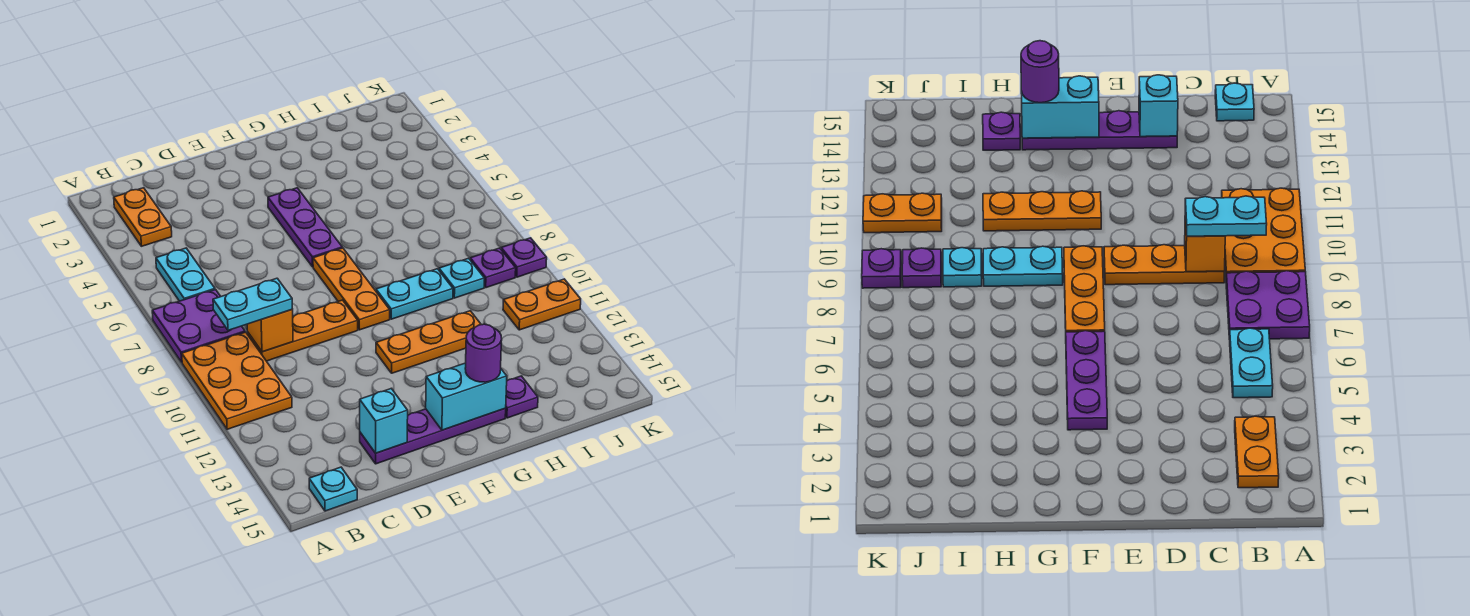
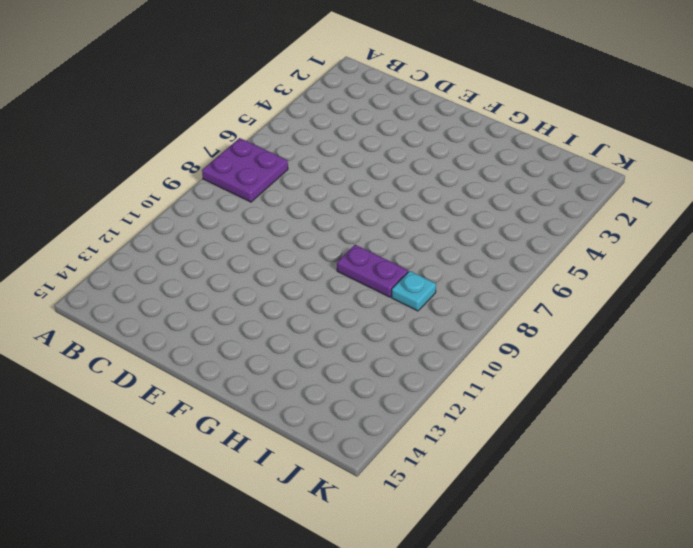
purple plate G9:H9 level 1 -> cyan plate G9:H9 level 1
none -> orange plate A9:B11 level 1
none -> orange plate B2:B3 level 1
none -> cyan plate B5:B6 level 1

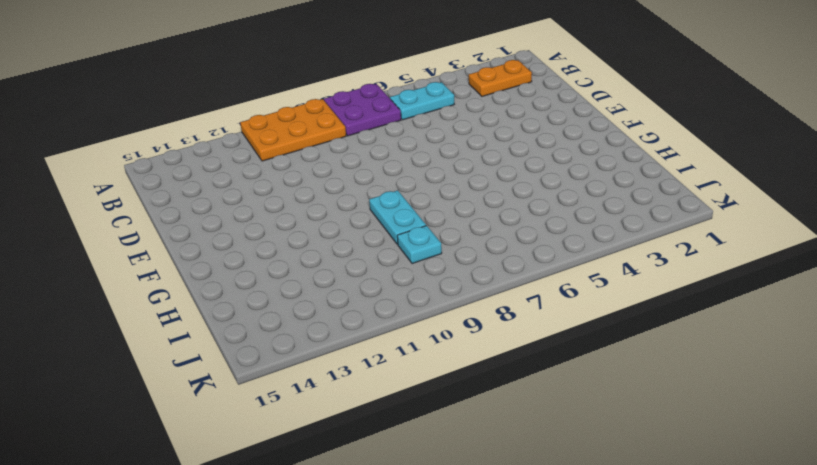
none -> cyan plate B15 level 1
none -> orange plate C9:E9 level 1
none -> purple plate D14:G14 level 1

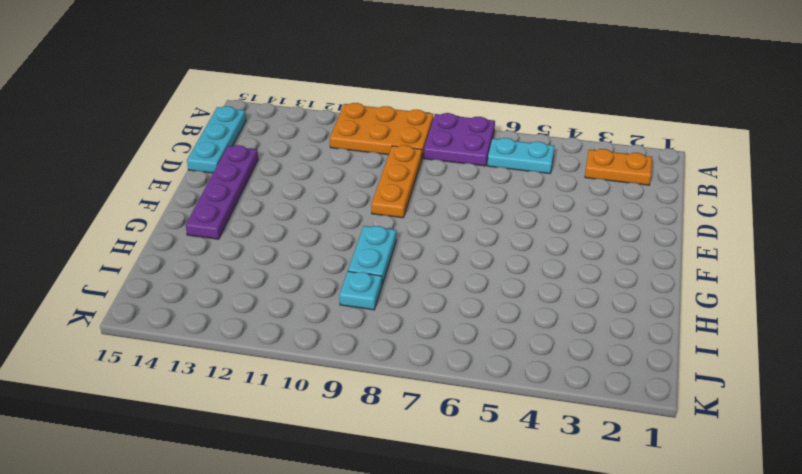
cyan plate B15:D15 level 1 -> cyan plate B15 level 1
none -> purple plate F4:F6 level 1
none -> orange plate F7:F9 level 1
none -> orange plate F11:H11 level 1

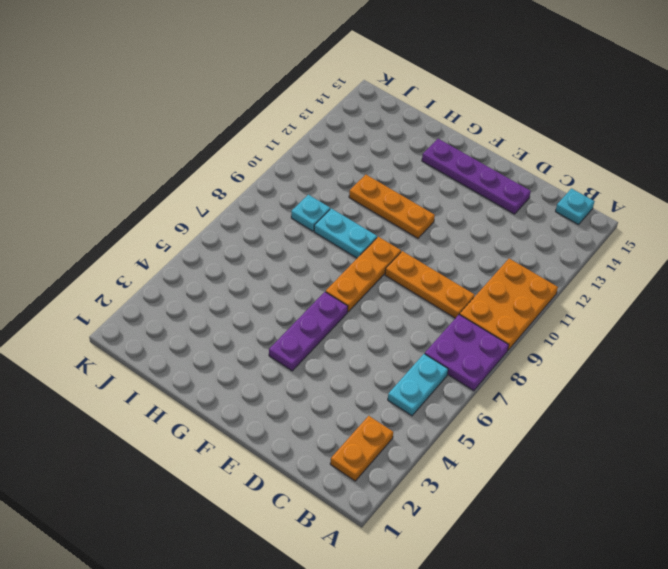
none -> purple plate H14 level 1
none -> purple plate J9 level 1
none -> orange plate J11:K11 level 1

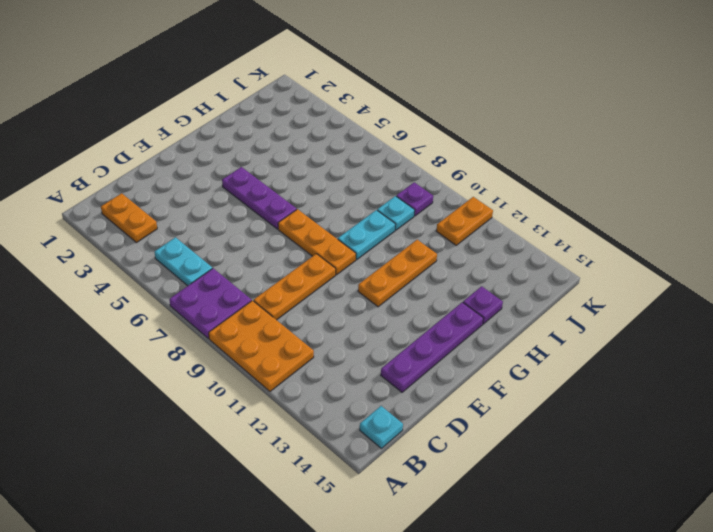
none -> purple plate K9 level 1
none -> orange brick C9 level 2
none -> cyan brick D14 level 2

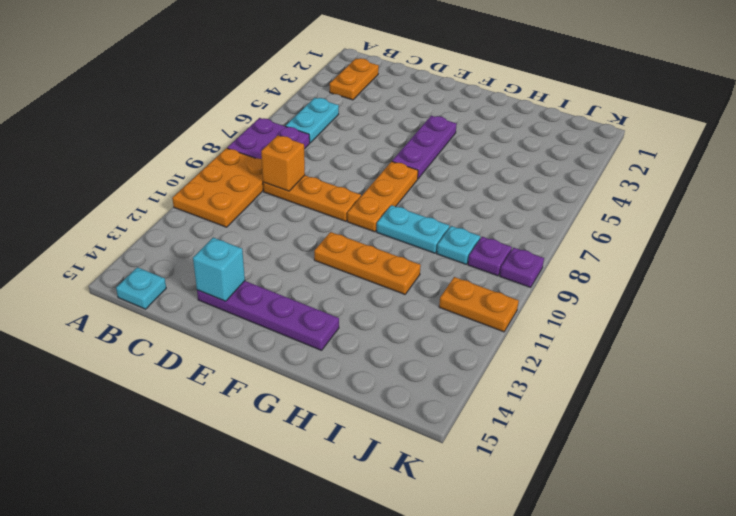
none -> purple plate H14 level 1
none -> cyan brick F14:G14 level 2
none -> cyan plate B9:C9 level 3

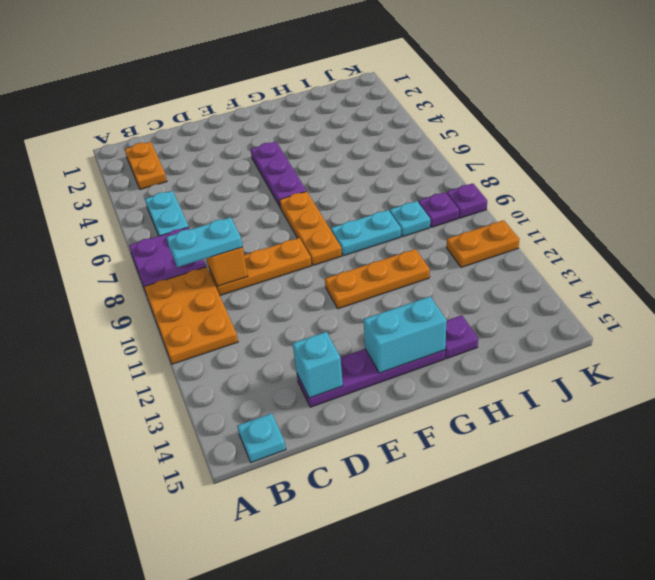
none -> purple round brick G14 level 3

